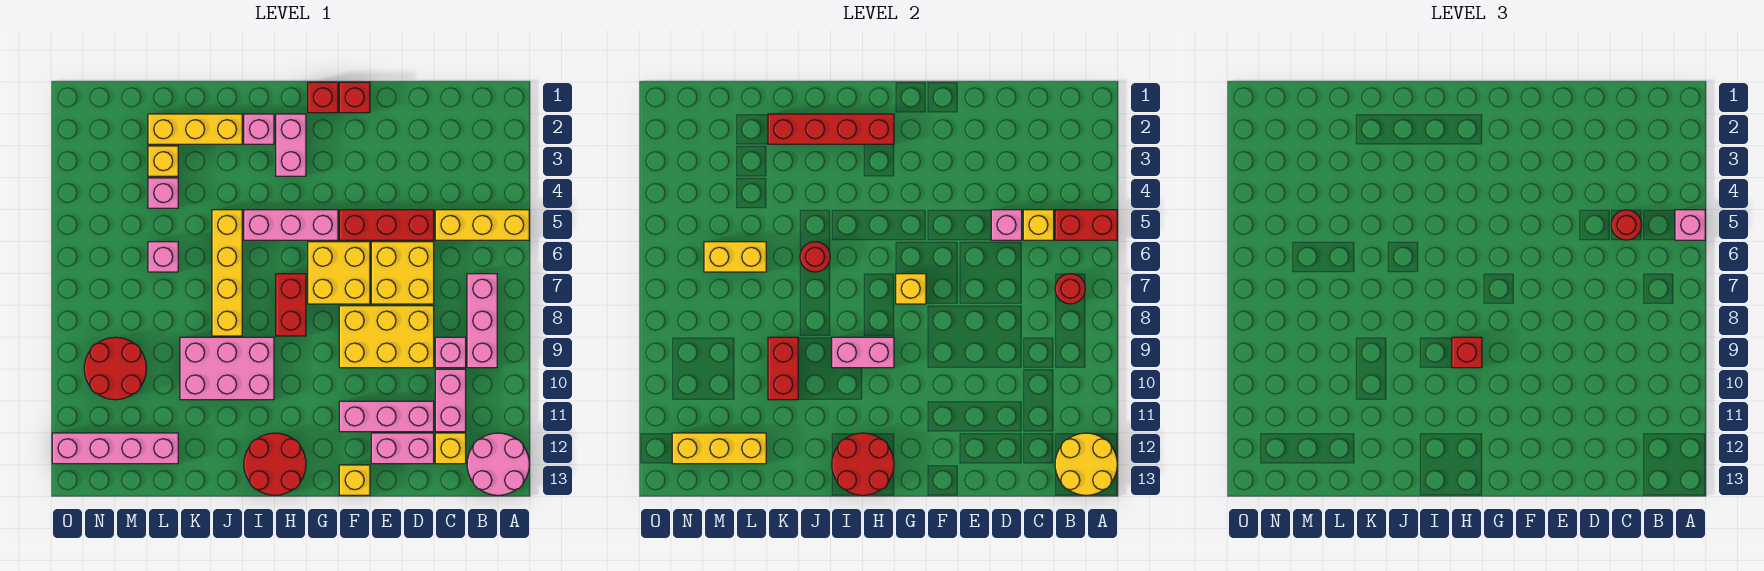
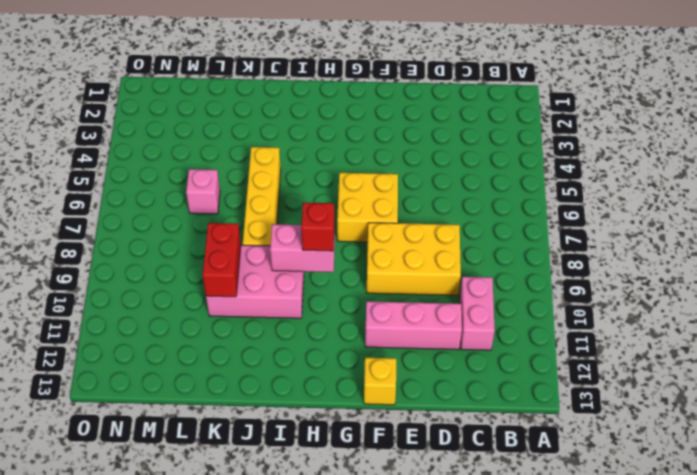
none -> yellow brick A5:C5 level 1
none -> pink round brick A12:B13 level 1
none -> pink brick B7:B9 level 1
none -> pink brick C9 level 1

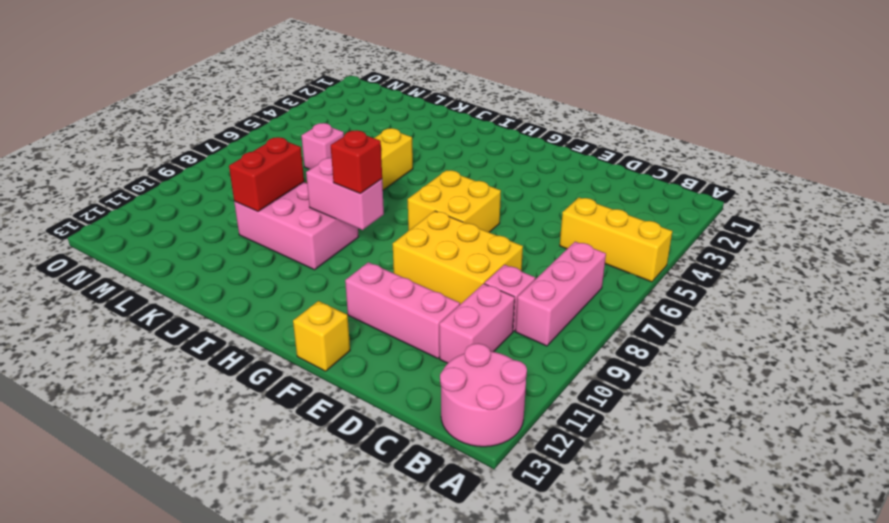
none -> yellow brick C12 level 1
none -> red brick D5:F5 level 1
none -> yellow brick D6:E7 level 1
none -> pink brick D12:E12 level 1

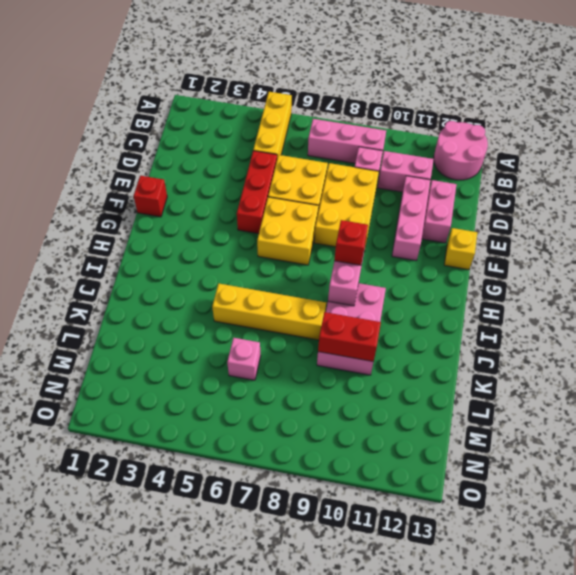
none -> yellow brick C12 level 1
none -> red brick G1 level 1
none -> pink brick G5:I5 level 1
none -> pink brick H2:H3 level 1

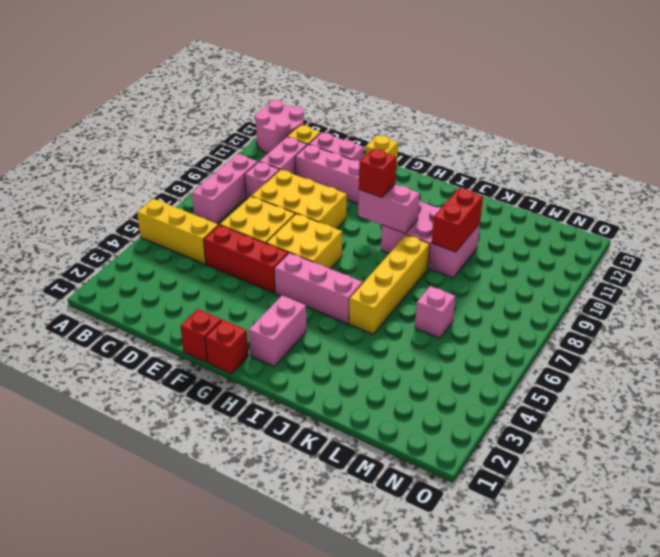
none -> red brick H7:H8 level 1
none -> red round brick H12:I13 level 1
none -> pink brick I2 level 1
none -> yellow brick J2:L2 level 1

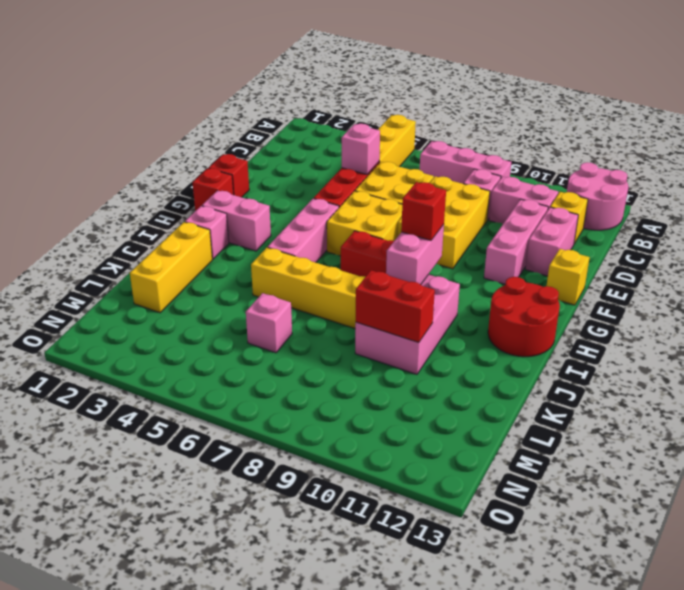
none -> yellow brick L3 level 1
none -> pink brick L4 level 1
none -> pink brick L12:O12 level 1
none -> red round brick M9:N10 level 1

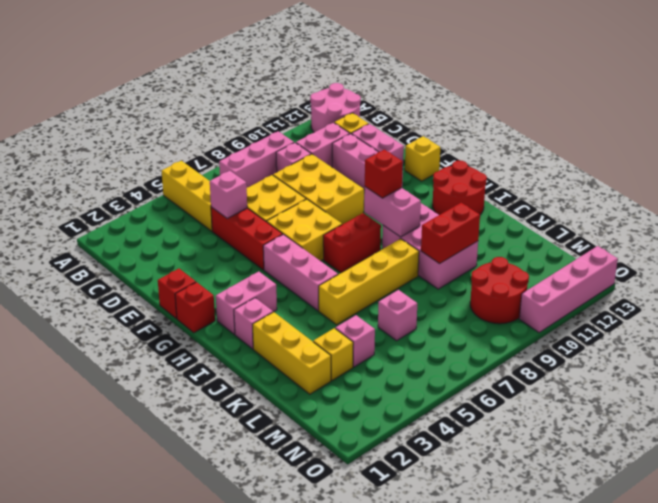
pink brick O10:O13 level 1 -> pink brick L12:O12 level 1
none -> red brick A5:B5 level 2
none -> yellow round brick A12:B13 level 2
none -> red round brick B7 level 2
none -> yellow brick C5 level 2

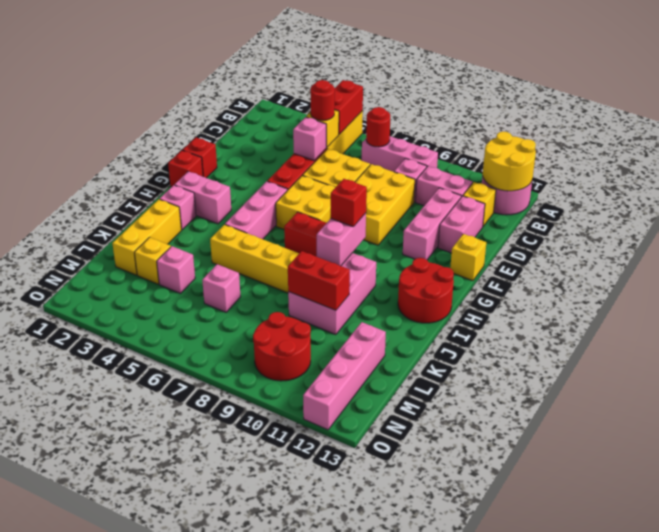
none -> yellow brick G7 level 2
none -> red brick H2:K2 level 2
none -> red round brick H12:I13 level 2
none -> red round brick J6 level 2

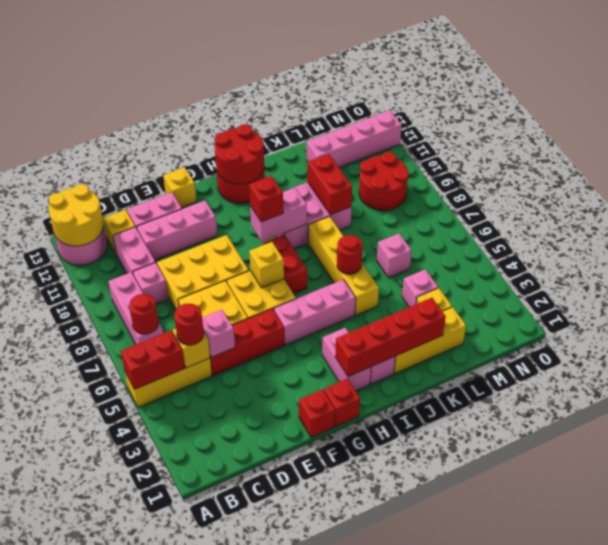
none -> yellow brick L6:M6 level 2
none -> yellow brick L12:N12 level 2
none -> pink brick A5 level 3

